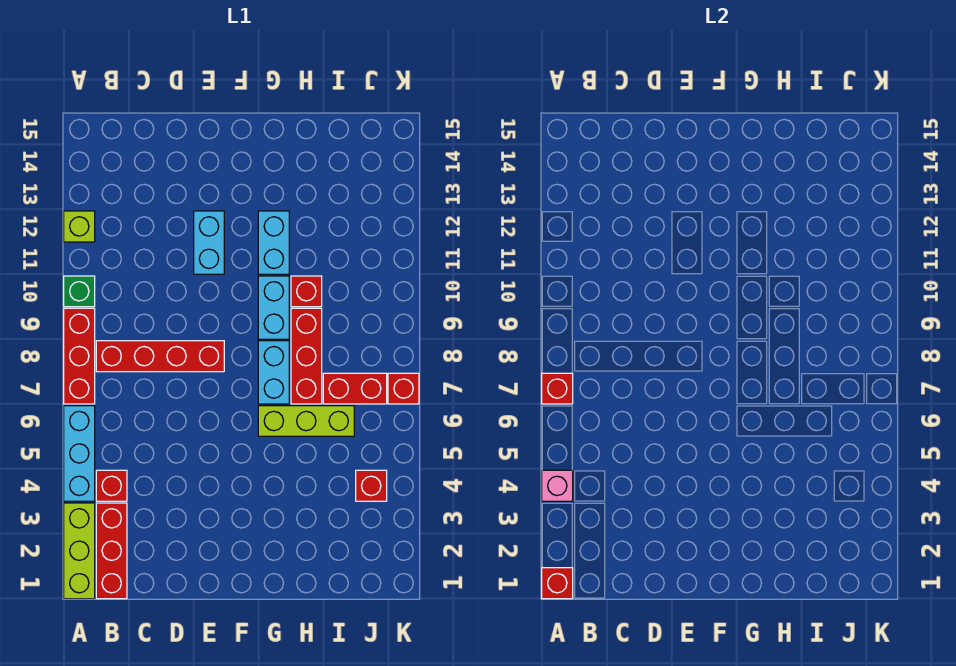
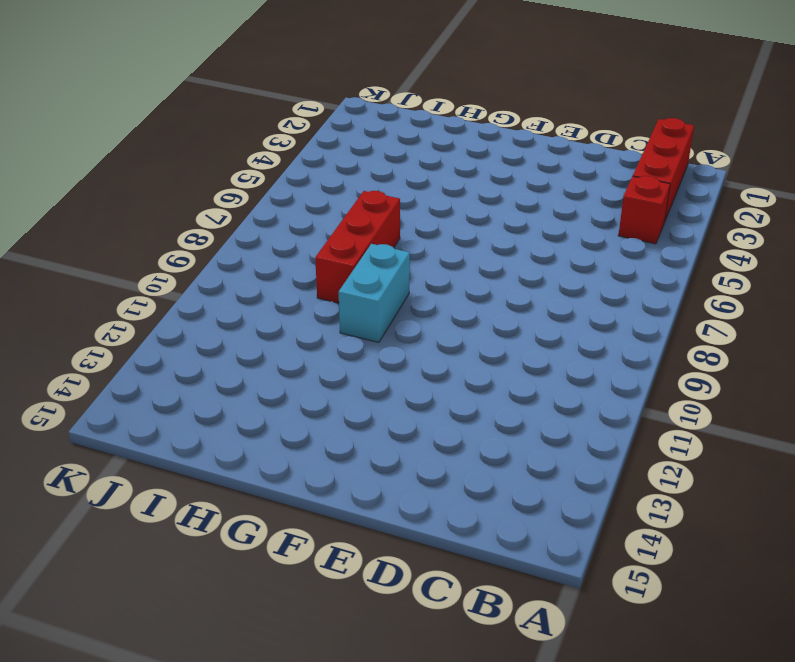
none -> lime brick A1:A3 level 1
none -> cyan brick A4:A6 level 1
none -> red brick A7:A9 level 1

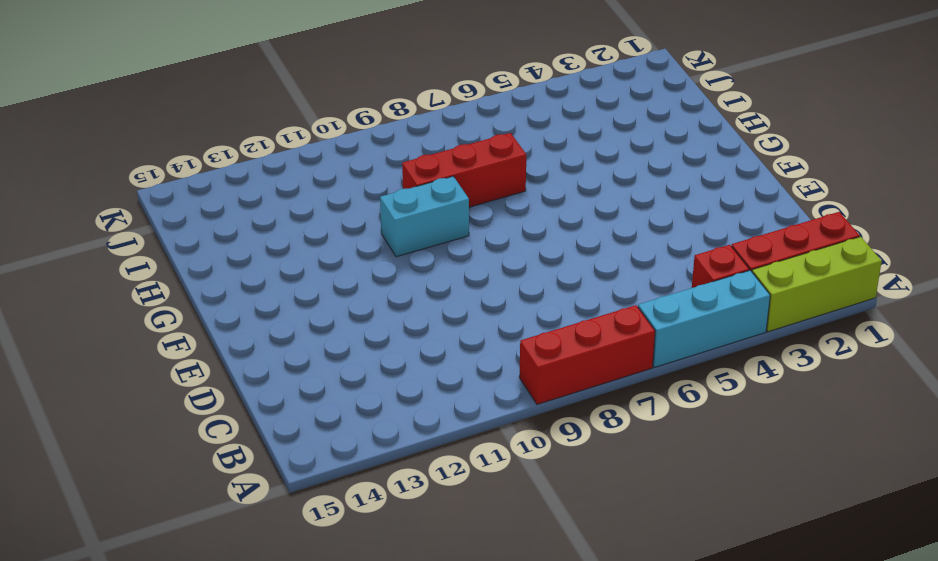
none -> green brick A10 level 1
none -> lime brick A12 level 1
none -> red brick B8:E8 level 1

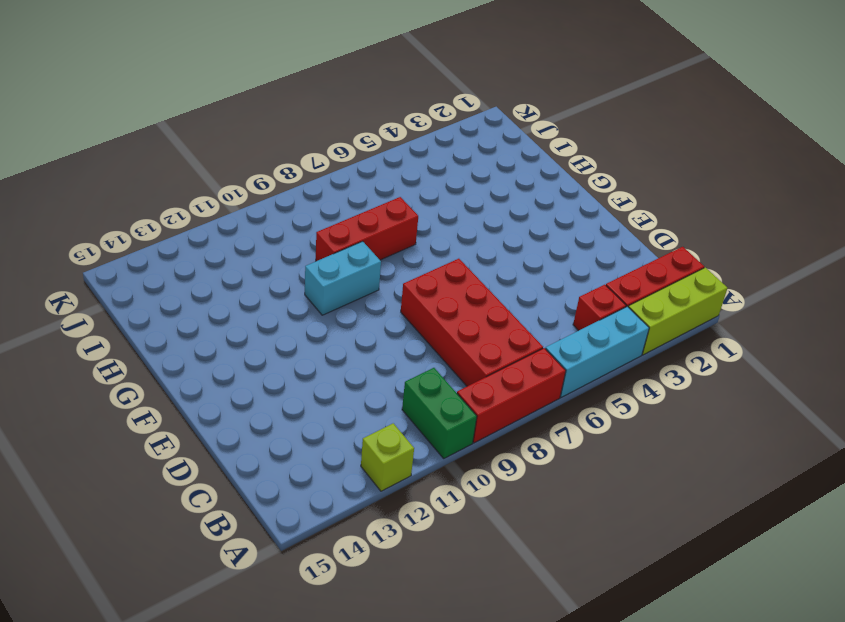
green brick A10:B10 level 1 -> green brick A10 level 1
red brick B7:E8 level 1 -> red brick B8:E8 level 1
none -> cyan brick E11:E12 level 1
none -> lime brick G6:I6 level 1
none -> cyan brick G7:G8 level 1

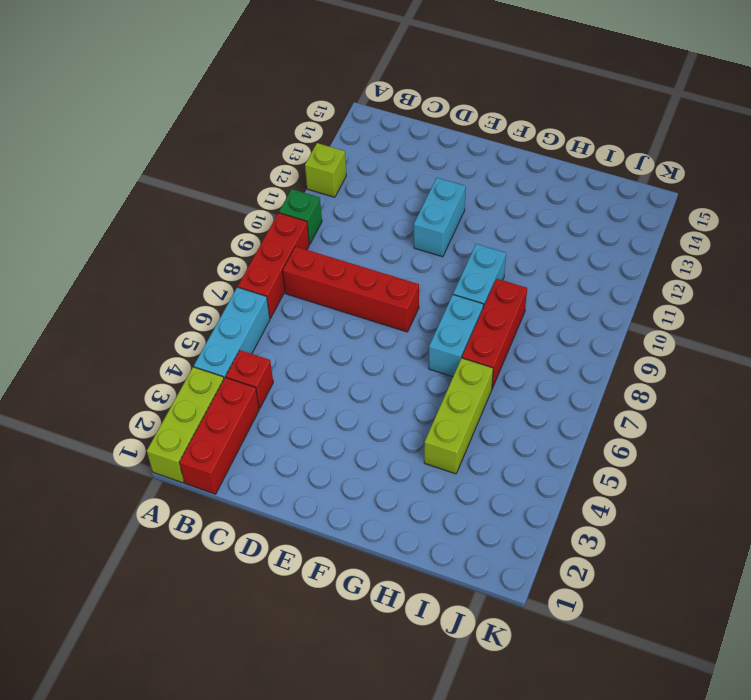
lime brick H4:H6 level 1 -> lime brick G6:I6 level 1
none -> cyan brick G11:G12 level 1
none -> red brick H10 level 1
none -> red brick I7:J7 level 1

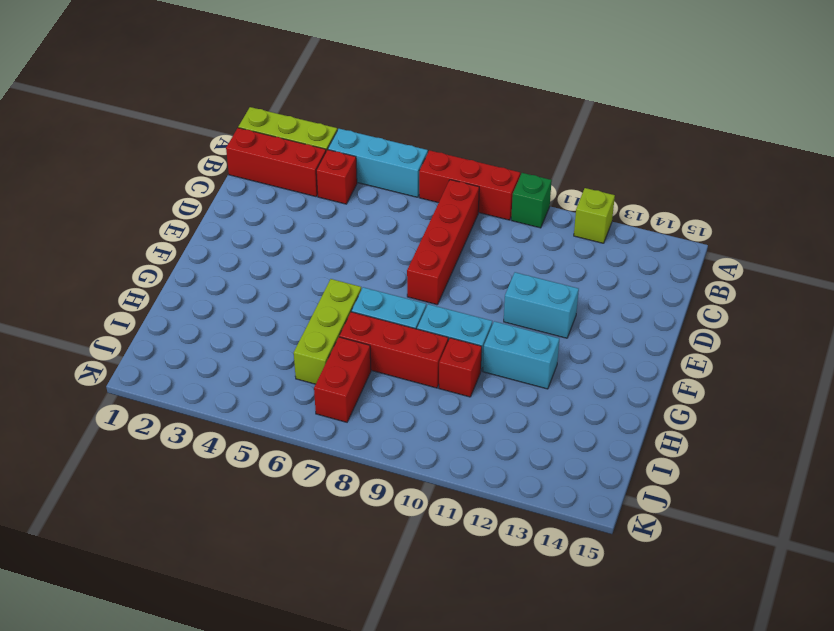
none -> red brick J4 level 1
none -> red brick K7 level 1
none -> red brick A1 level 2

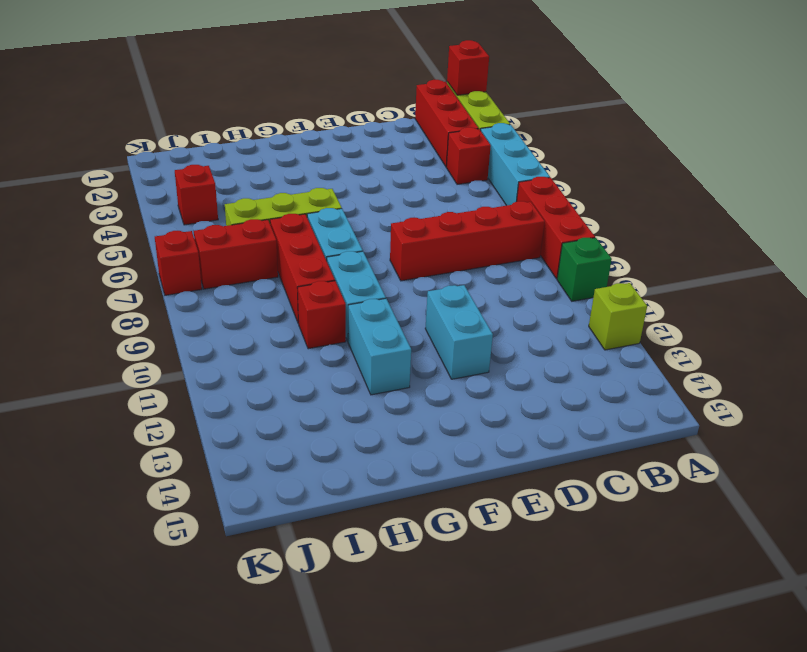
none -> pink brick A4 level 2
none -> red brick A7 level 2

